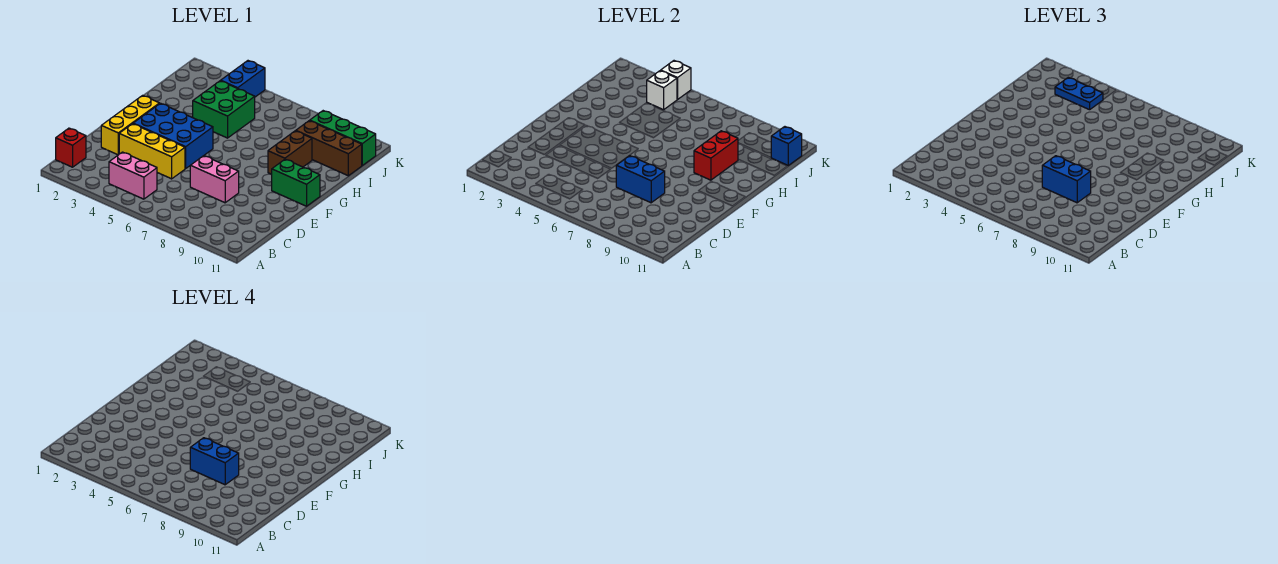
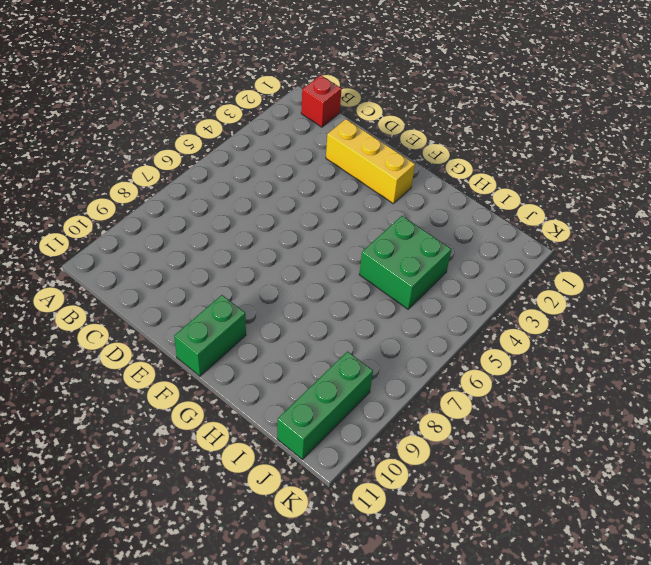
none -> pink brick B4:B5 level 1
none -> yellow brick D3:D5 level 1
none -> pink brick D7:D8 level 1

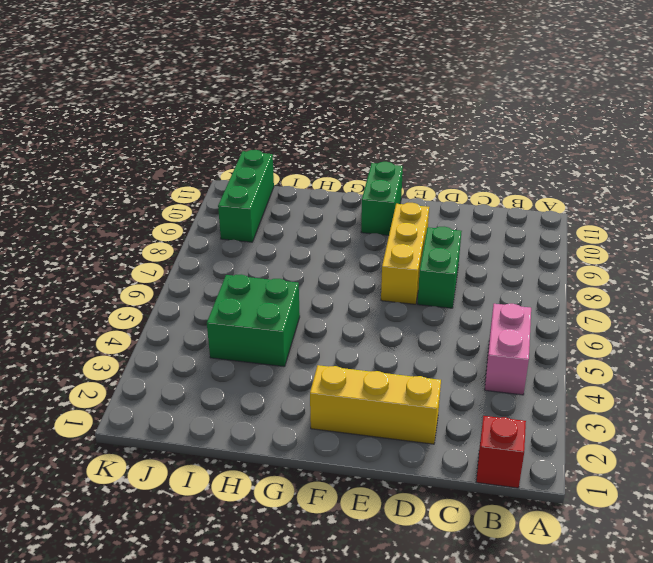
green brick D7:D8 level 1 -> pink brick D7:D8 level 1
yellow brick E7:E9 level 1 -> yellow brick D3:D5 level 1
none -> blue brick E3:F5 level 1
none -> brown brick G9:H9 level 1
none -> brown brick I9:I11 level 1

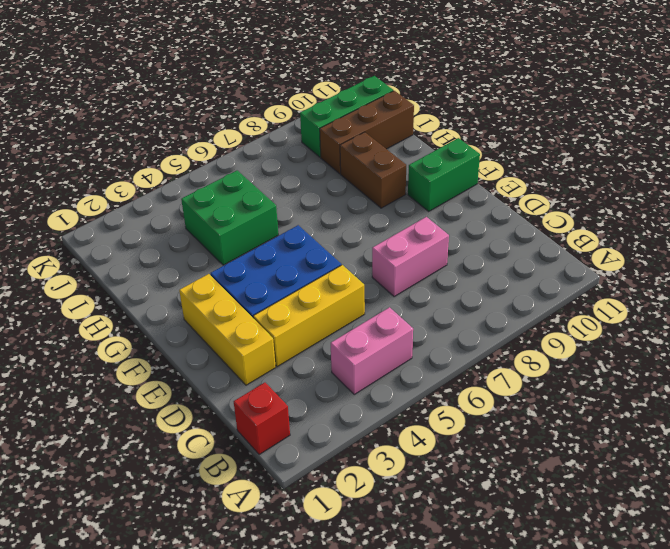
none -> blue brick J4:K4 level 1
none -> blue brick D7:D8 level 2
none -> red brick G9:H9 level 2

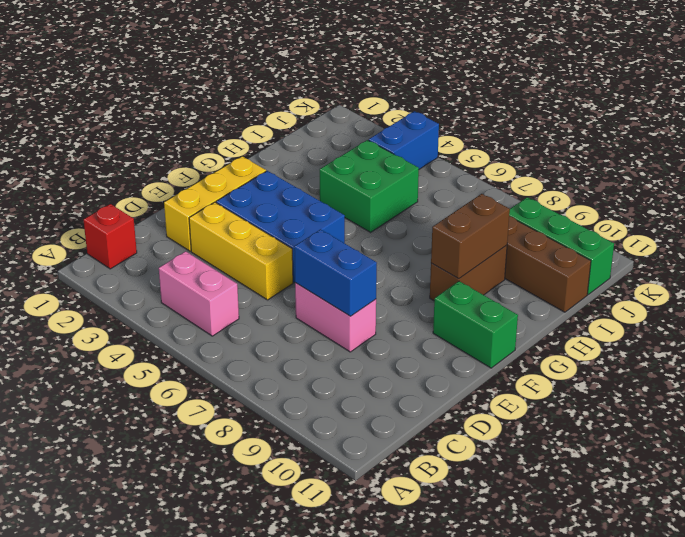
brown brick G9:H9 level 2 -> red brick G9:H9 level 2
none -> white brick J4 level 2
none -> blue brick J11 level 2
none -> white brick K4 level 2

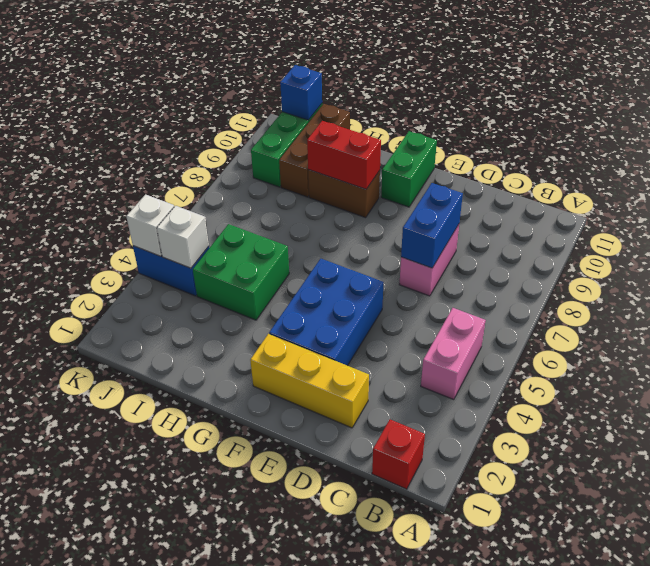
none -> yellow brick D3:D5 level 1
none -> blue brick D7:D8 level 3
none -> blue plate J3:J4 level 3

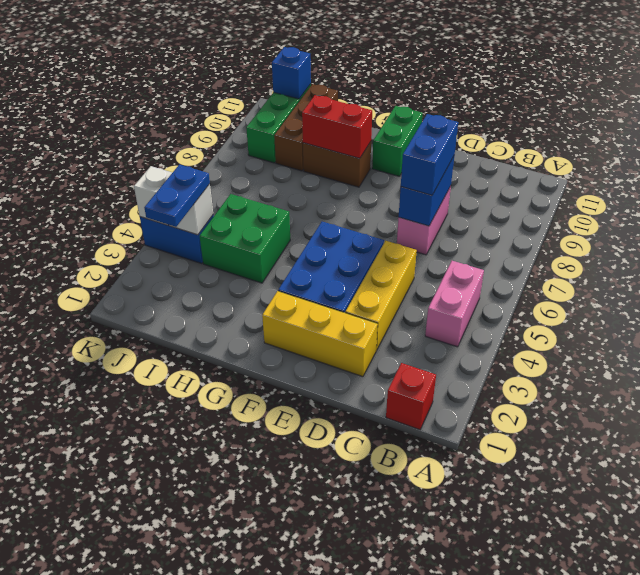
none -> blue brick D7:D8 level 4

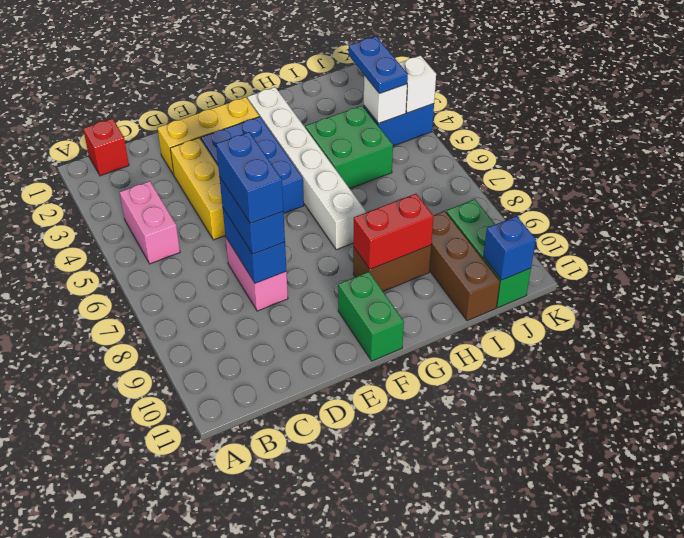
white brick G2:G7 level 1 -> none

